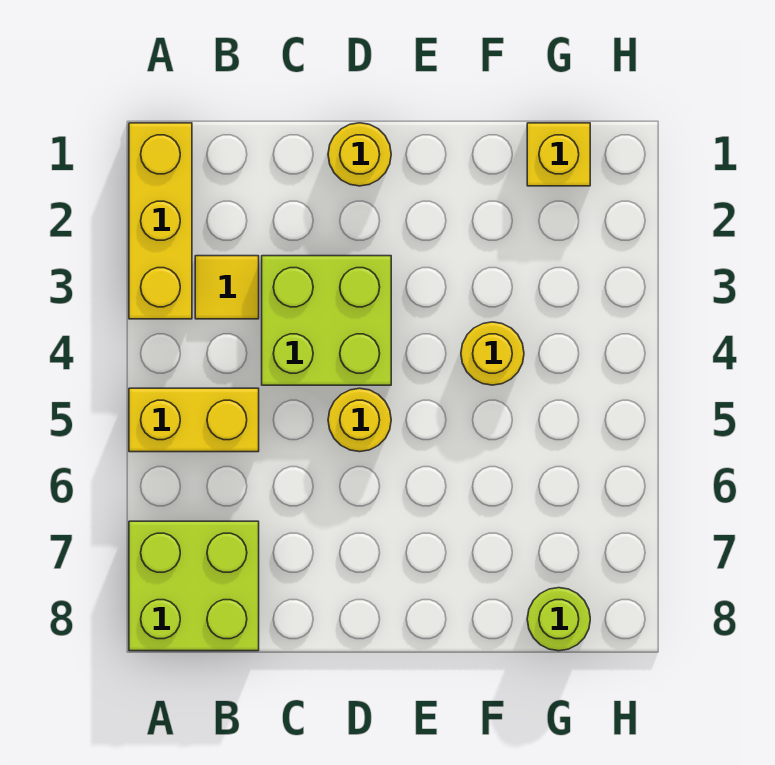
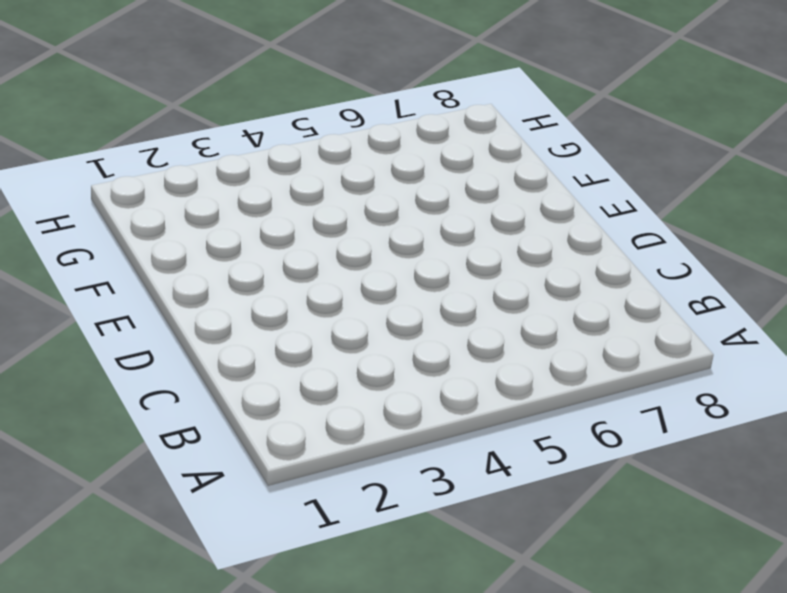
none -> yellow brick A1:A3 level 1
none -> yellow brick A5:B5 level 1

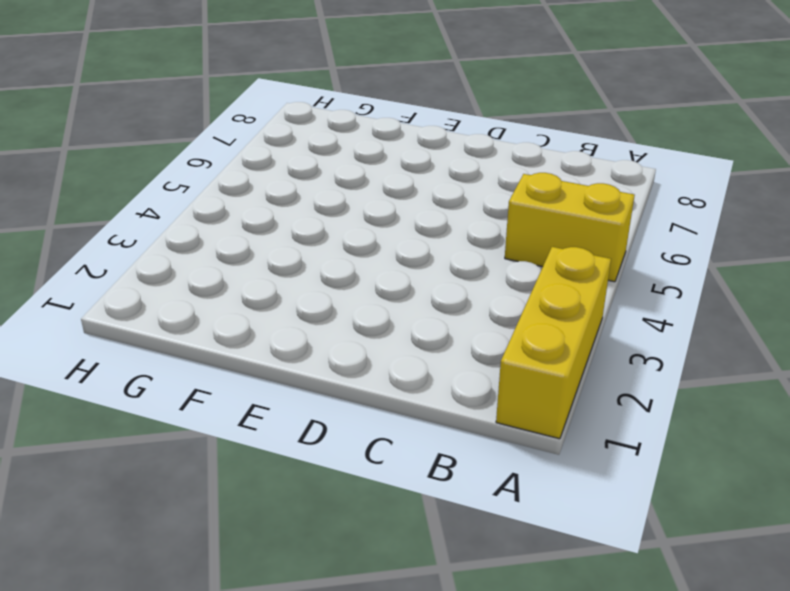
none -> lime brick A7:B8 level 1
none -> yellow tile B3 level 1

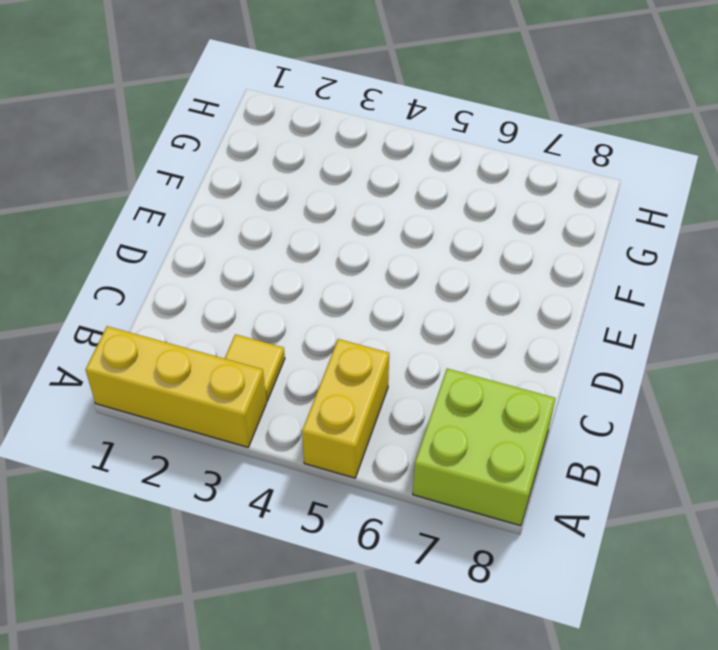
none -> lime brick C3:D4 level 1
none -> yellow round brick D1 level 1

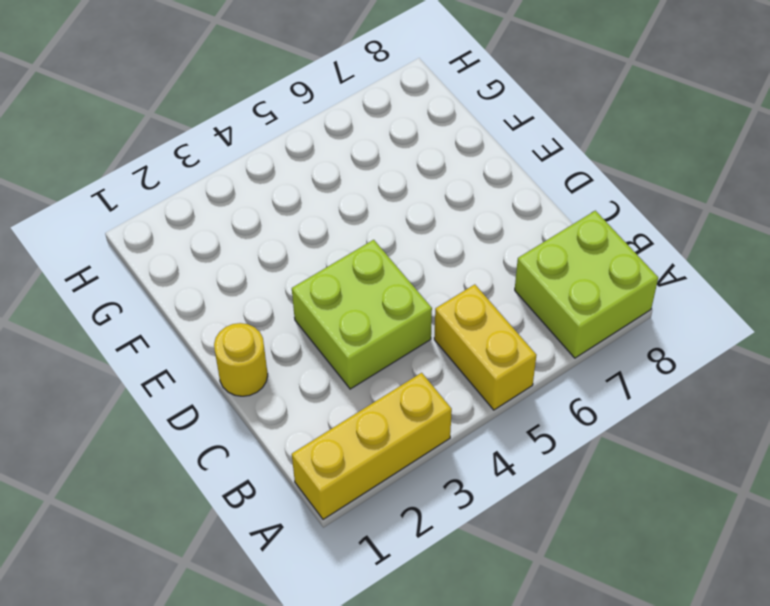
none -> yellow tile B3 level 1
none -> yellow round brick D5 level 1

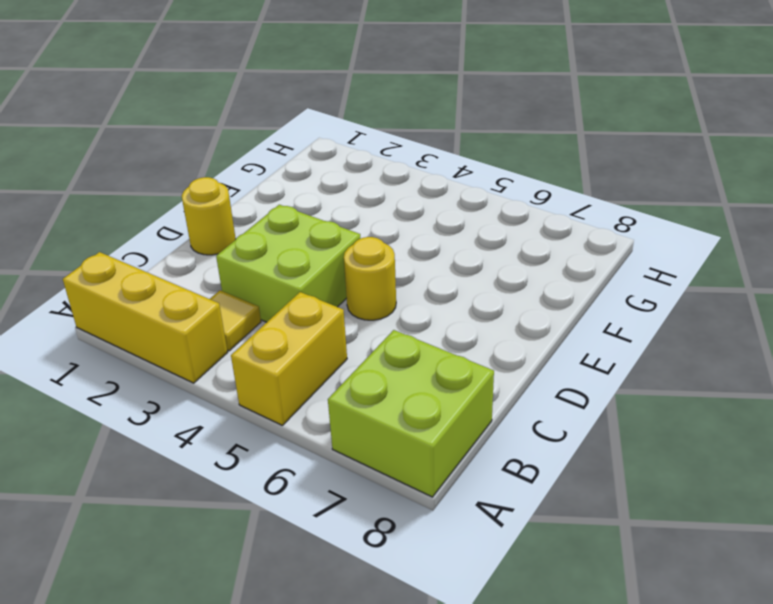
none -> yellow round brick F4 level 1
none -> yellow brick G1 level 1

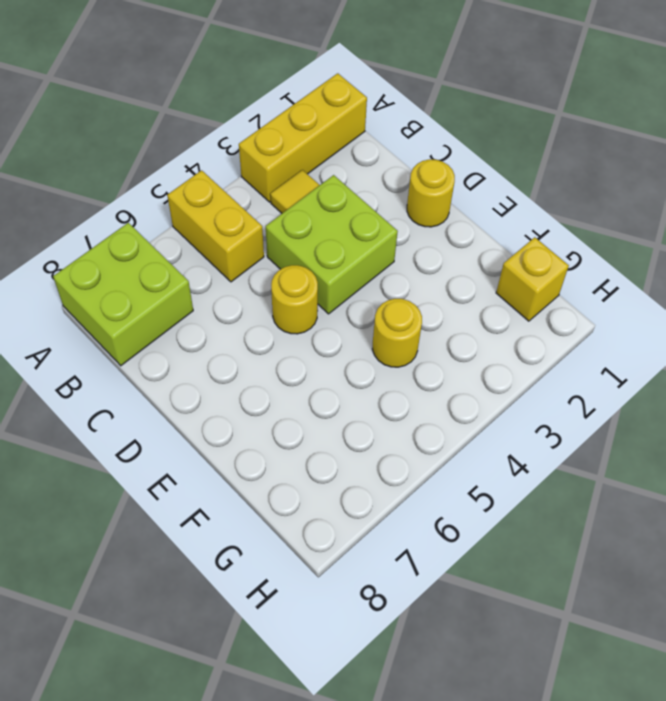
none -> lime round brick G8 level 1

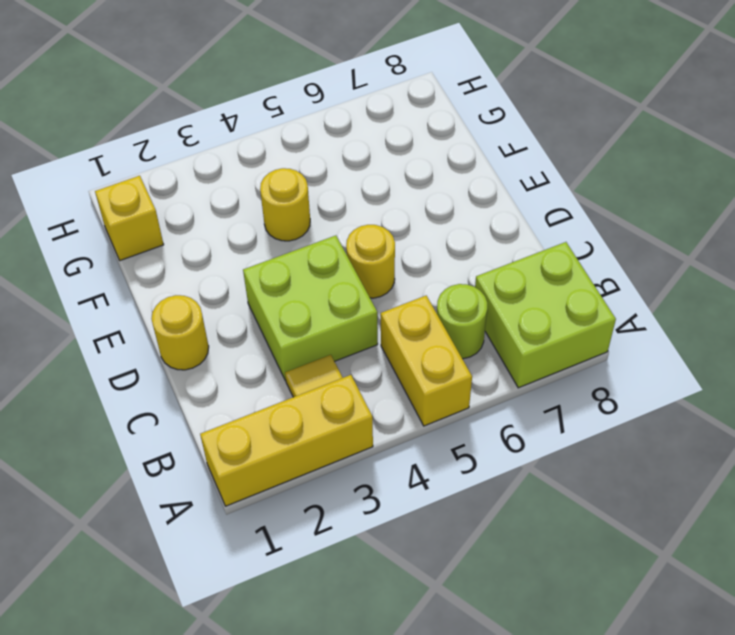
lime round brick B6 level 1 -> lime round brick G8 level 1

